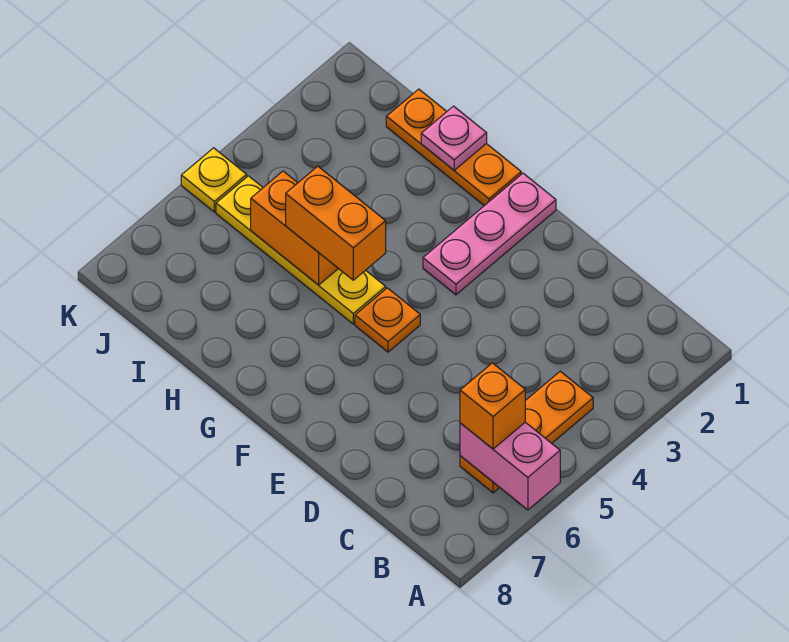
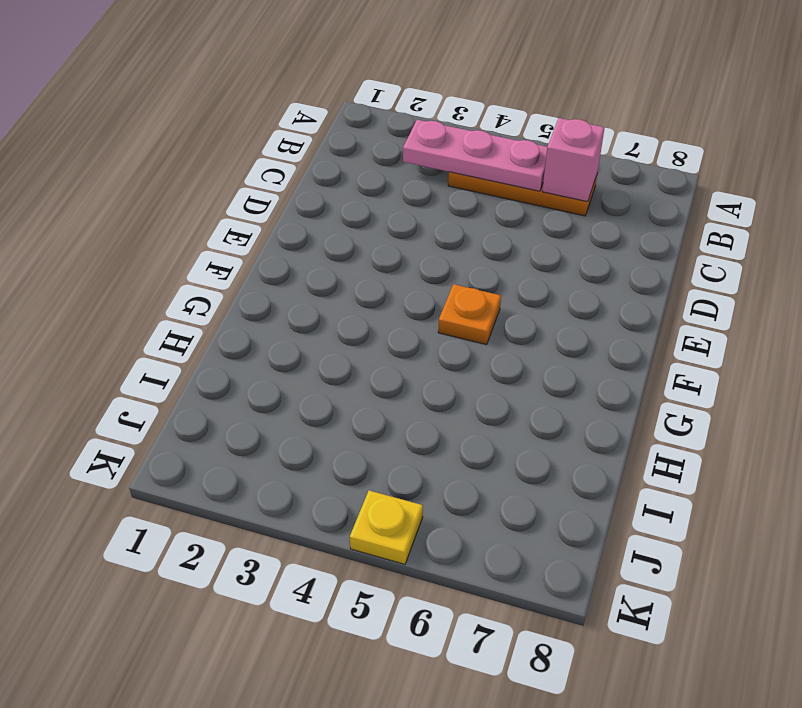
pink plate B3:B5 level 2 -> pink plate F1:F3 level 1
pink brick B6 level 2 -> pink brick A6:B6 level 2
none -> orange plate G1:I1 level 1
none -> yellow plate G5:J5 level 1

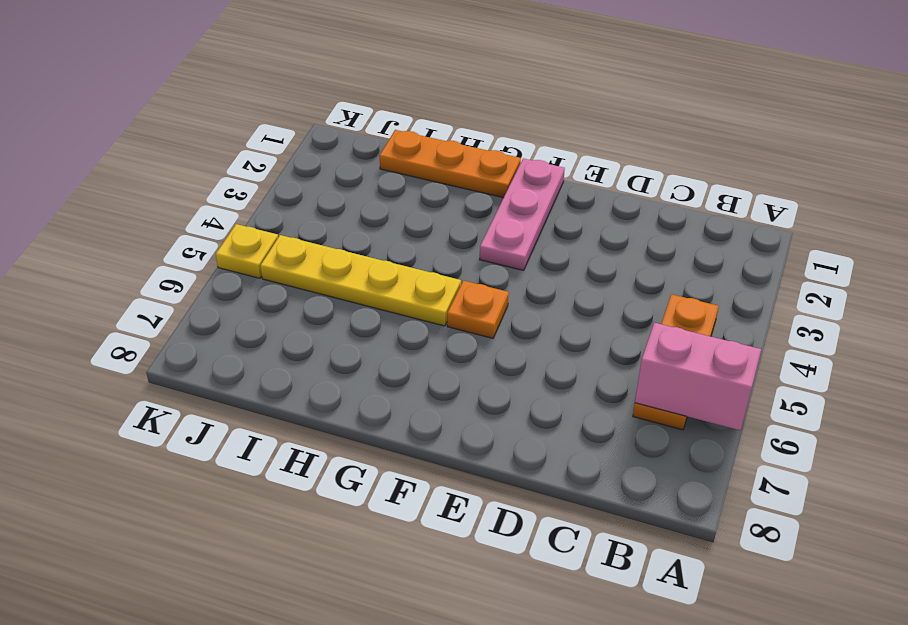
none -> pink plate H1 level 2
none -> orange brick H5:I5 level 2

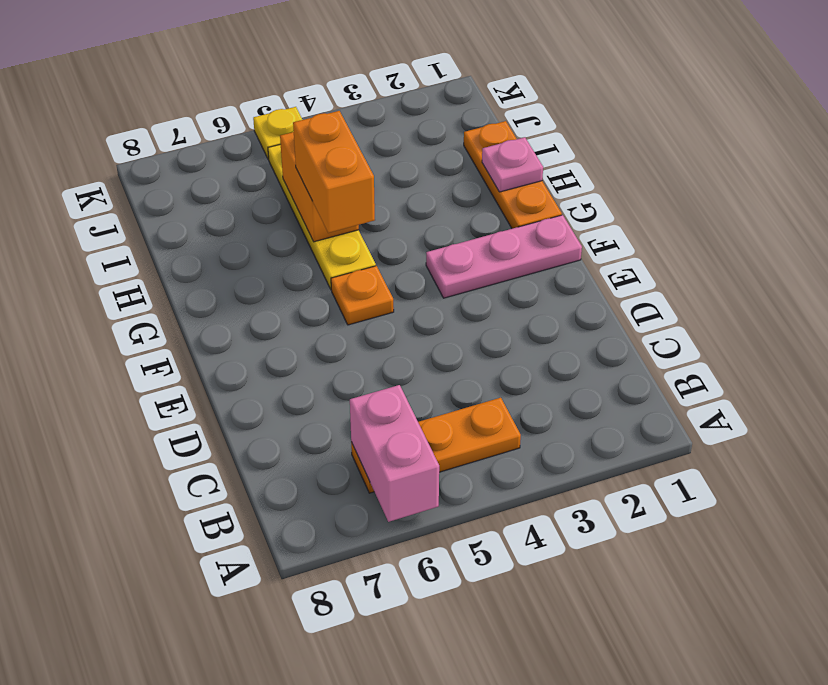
none -> orange brick B6 level 3

